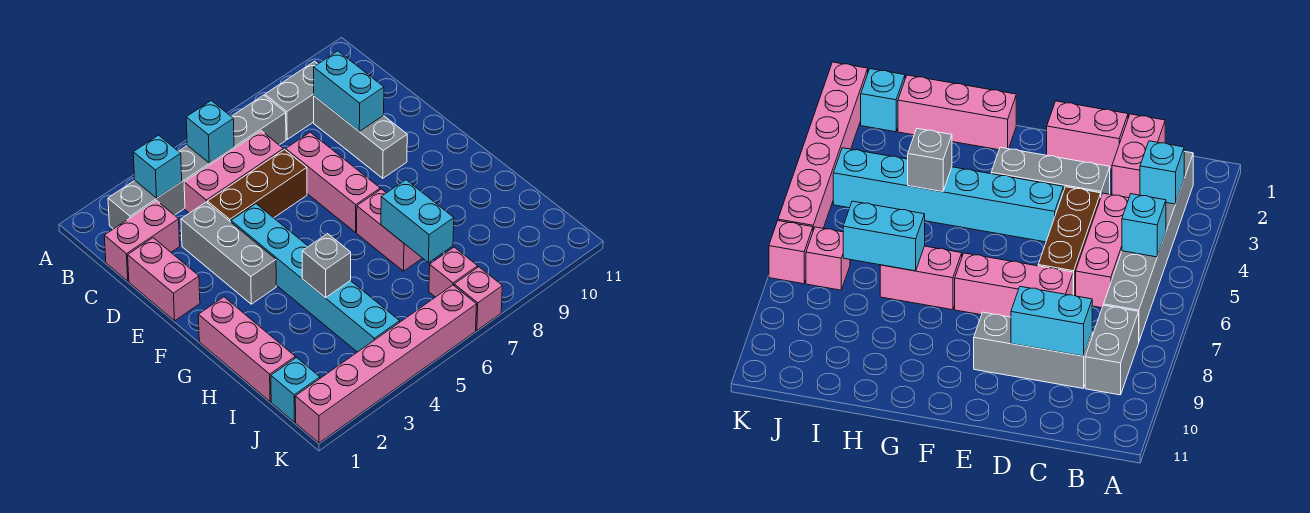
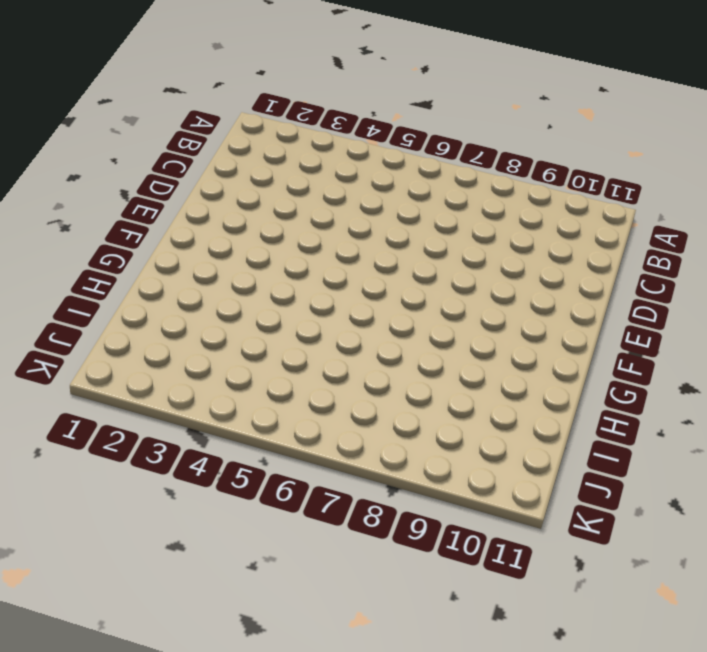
none -> grey brick B2:B7 level 1
none -> grey brick B8:B9 level 1
none -> pink brick C1:C2 level 1

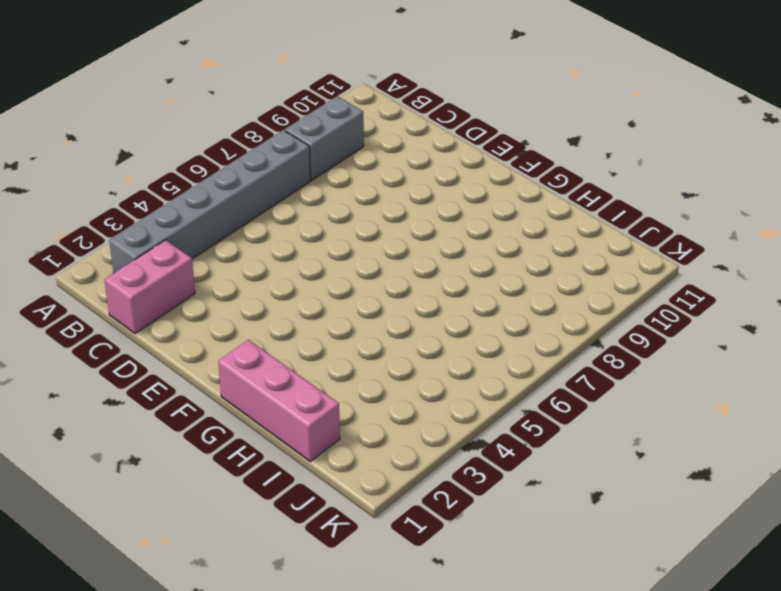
none -> pink brick C4:C6 level 1
none -> grey brick C9:E9 level 1
none -> pink brick D1:E1 level 1

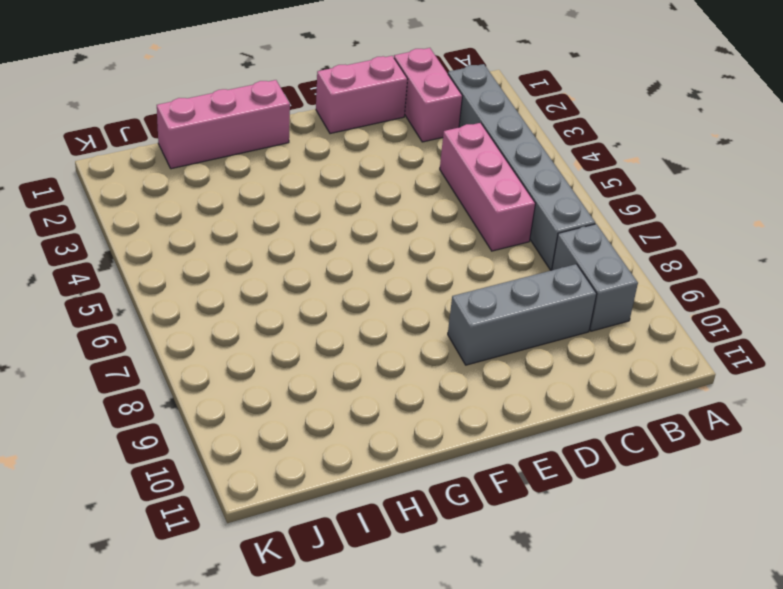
none -> grey brick D3:F3 level 1
none -> brown brick D4:D6 level 1
none -> pink brick D7:F7 level 1

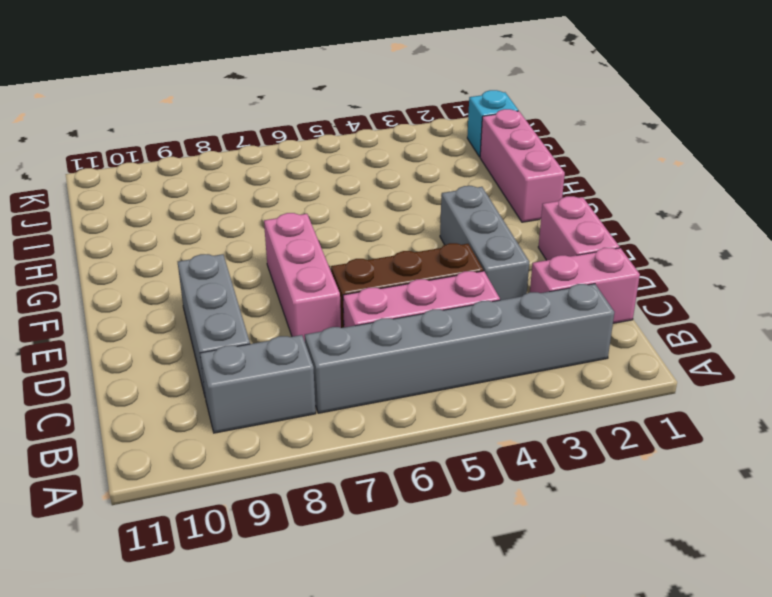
none -> cyan brick E4:J4 level 1
none -> pink brick G7:H7 level 1
none -> pink brick J7 level 1

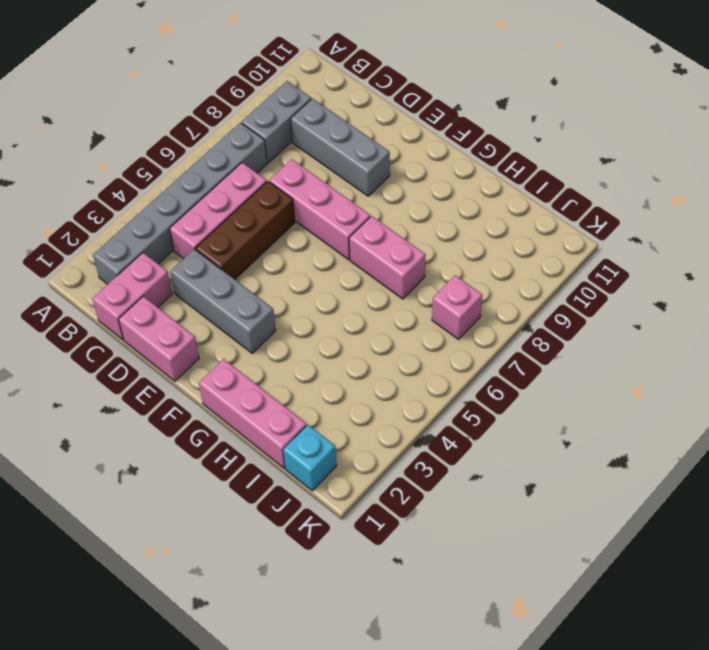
none -> cyan brick E4:J4 level 1
none -> pink brick K1:K6 level 1
none -> pink brick K7 level 1

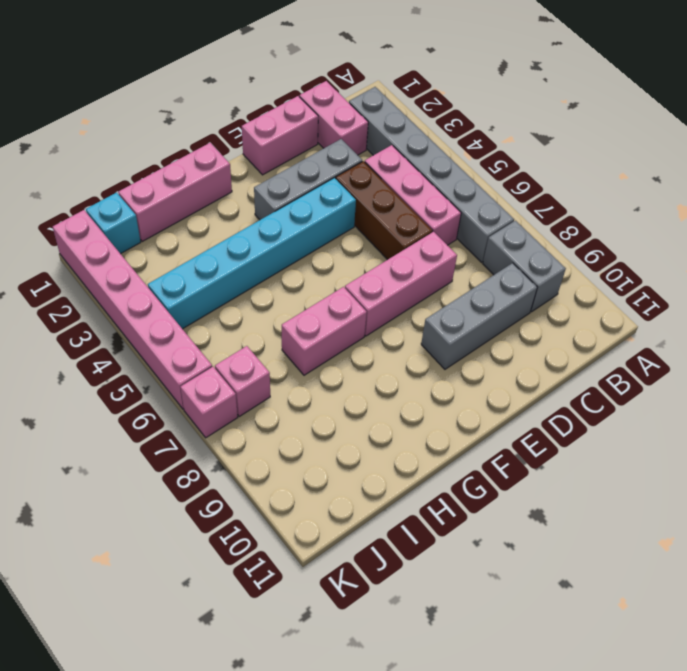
none -> cyan brick B3 level 2
none -> cyan brick B5 level 2
none -> cyan brick C9:D9 level 2

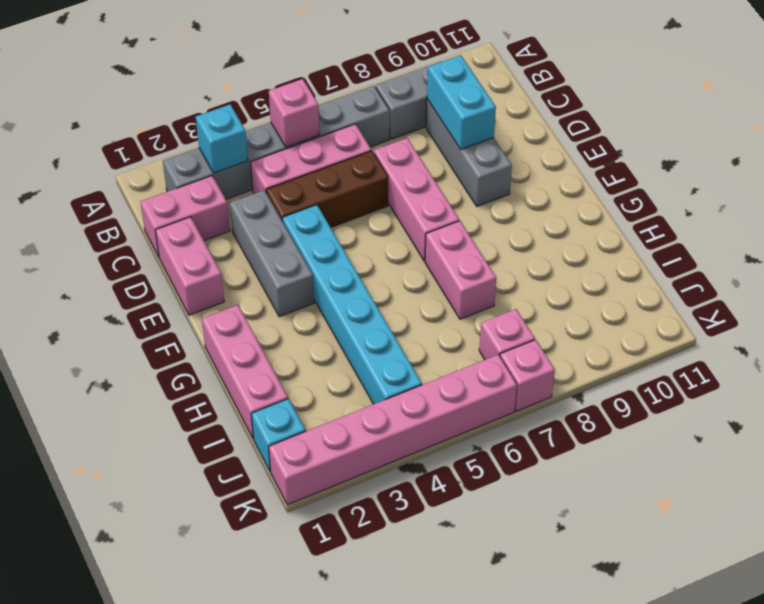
pink brick B5 level 2 -> cyan brick B5 level 2
none -> grey brick H4 level 2
none -> cyan brick H7:I7 level 2

